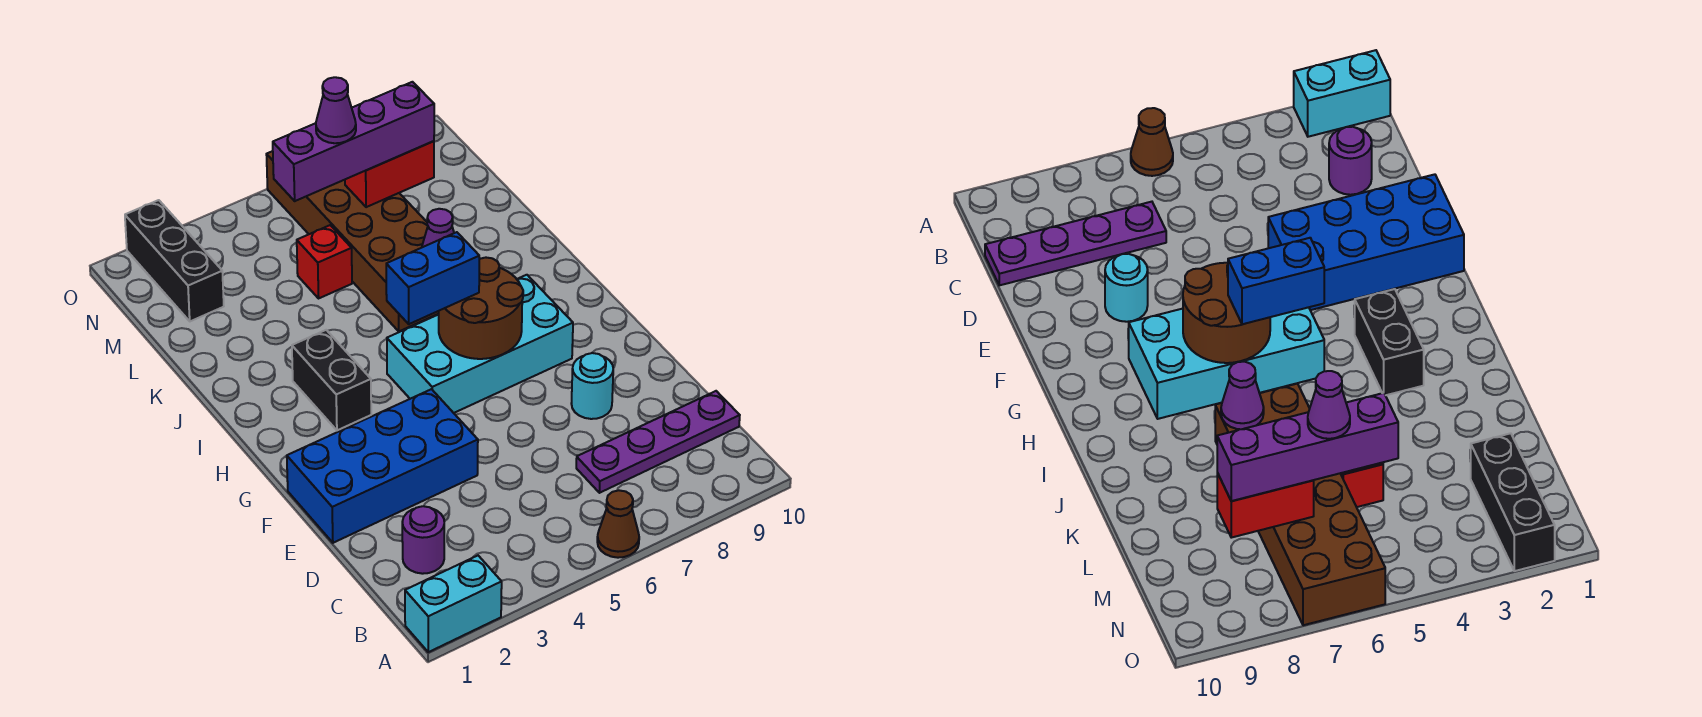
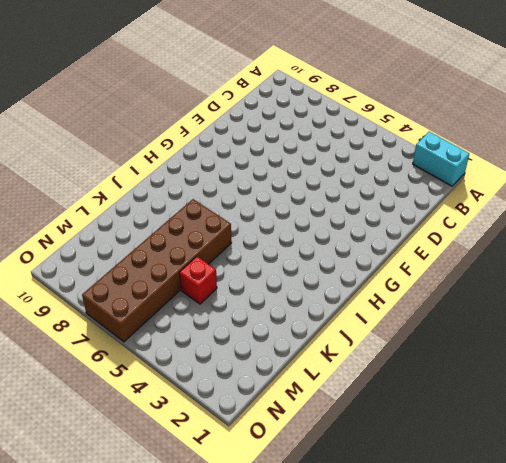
none -> brown cone A6 level 1
none -> purple round brick C2 level 1
none -> purple plate C7:C10 level 1

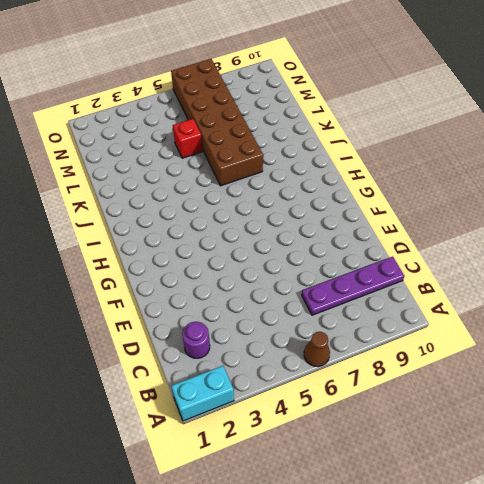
none -> blue brick E1:F4 level 1
none -> cyan round brick E8 level 1
none -> cyan brick G5:H8 level 1

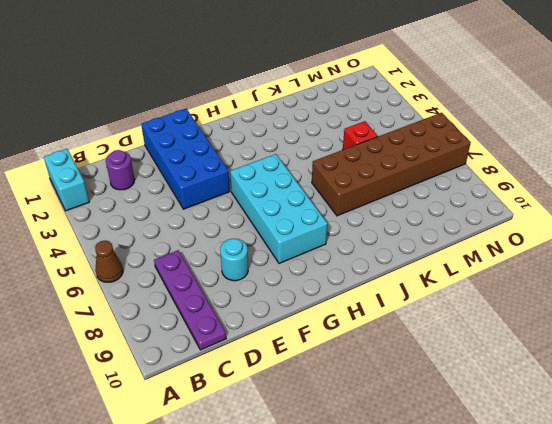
none -> black brick H3:I3 level 1
none -> black brick M2:O2 level 1
none -> brown round brick G6:H7 level 2

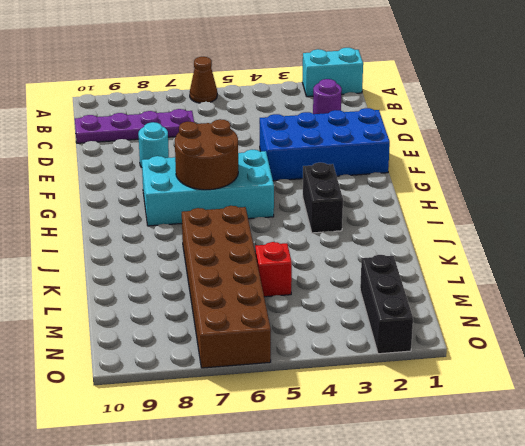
none -> purple cone J7 level 2
none -> red brick M7:M8 level 2
none -> blue brick H5:H6 level 3

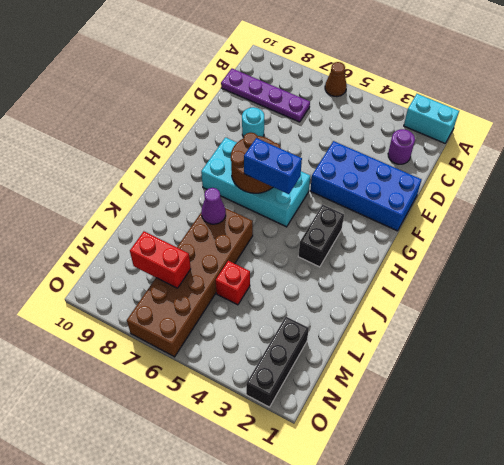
none -> purple brick M5:M8 level 3
none -> purple cone M6 level 4

